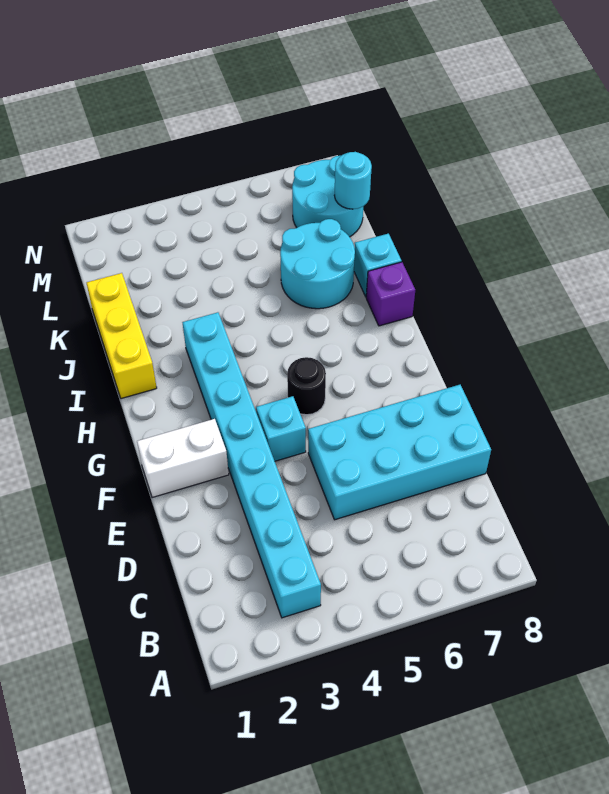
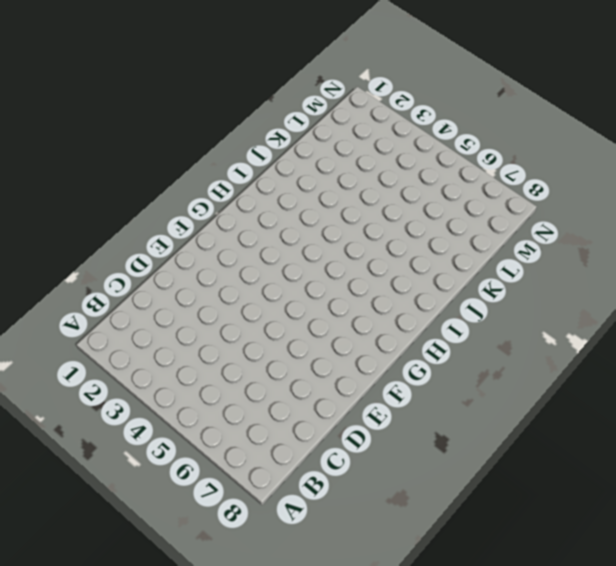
none -> cyan brick B3:I3 level 1
none -> cyan brick D5:E8 level 1

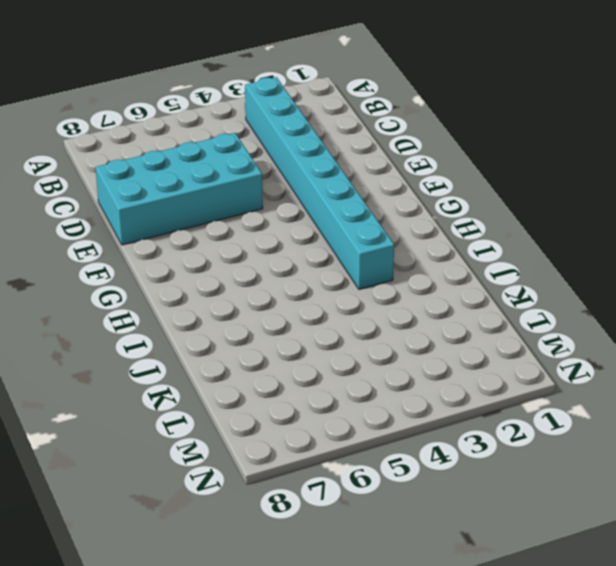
none -> white brick F1:F2 level 1
none -> cyan brick F4 level 1

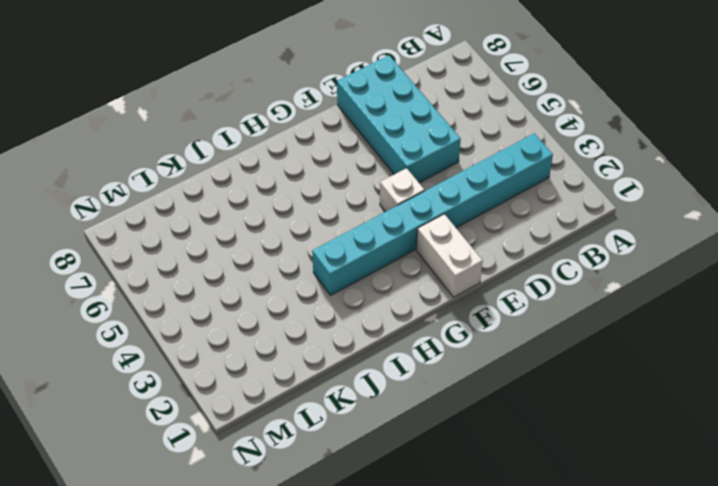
white brick F4 level 1 -> cyan brick F4 level 1
none -> black round brick G5 level 1
none -> yellow brick I1:K1 level 1

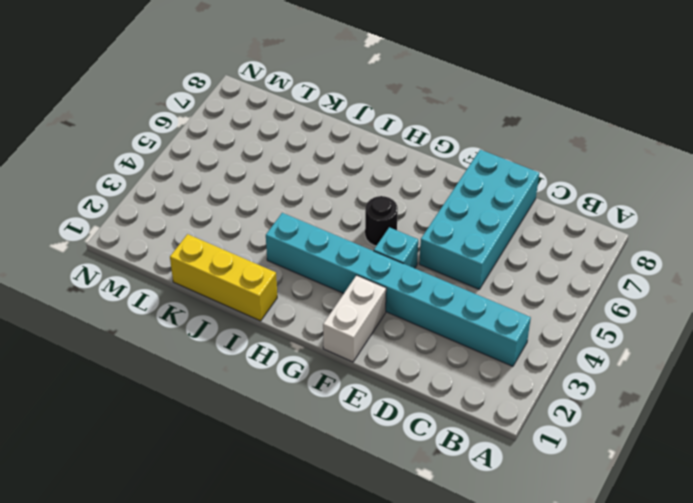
none -> purple brick I8 level 1
none -> cyan round brick J6:K7 level 1

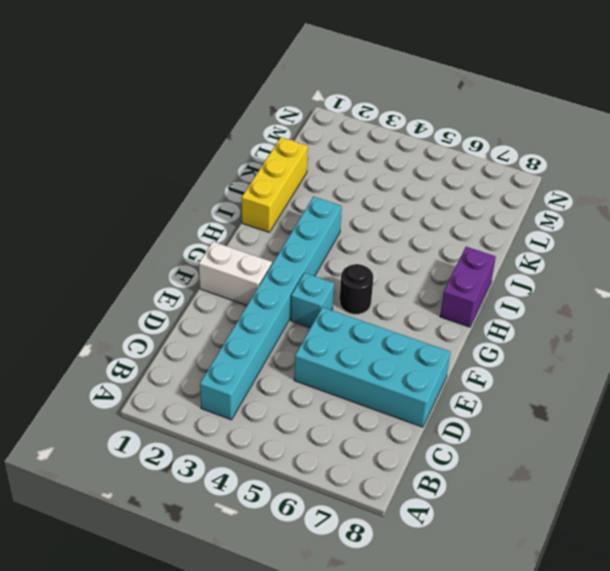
purple brick H8:I8 level 1 -> purple brick I8 level 1
none -> cyan round brick J6:K7 level 1
none -> cyan brick J8 level 1

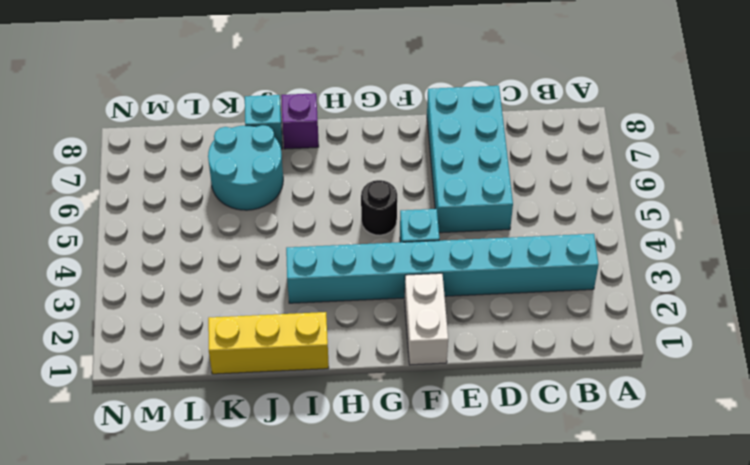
none -> cyan round brick L7:M8 level 1
none -> cyan round brick L8 level 2

